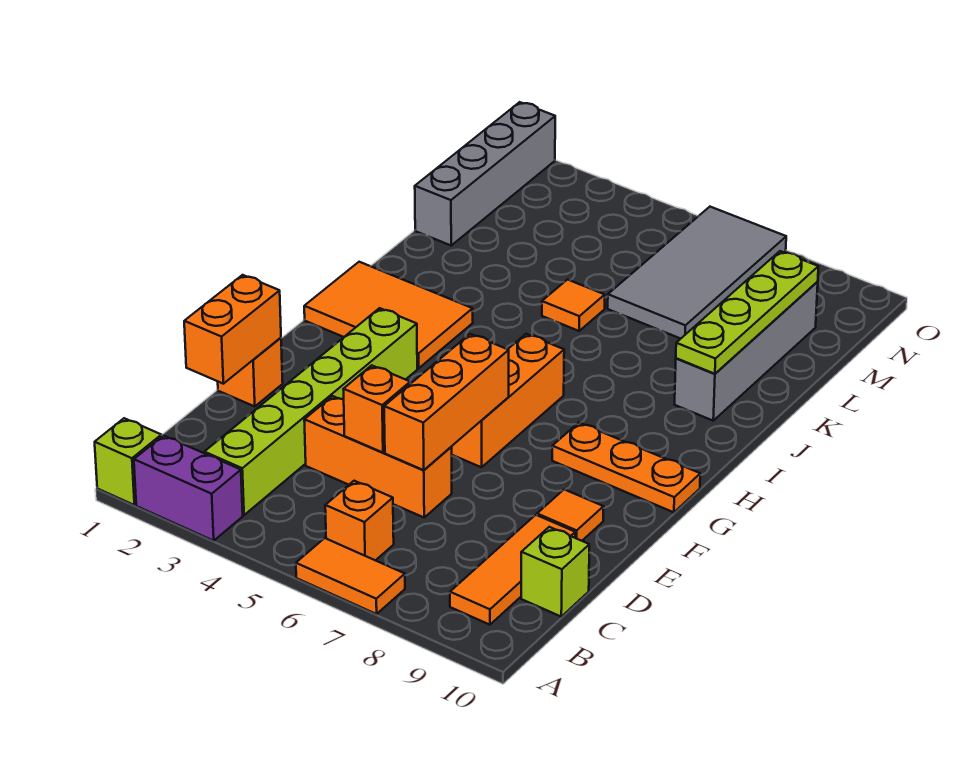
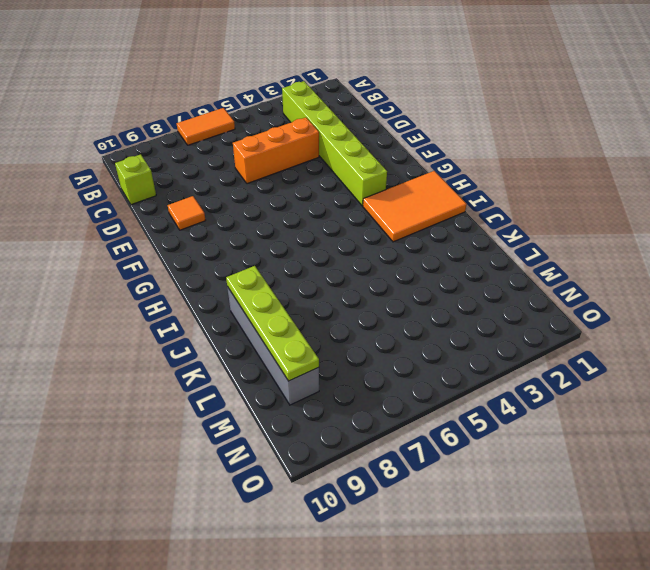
none -> lime brick A1 level 1
none -> purple brick A2:A3 level 1
none -> orange brick B6 level 1

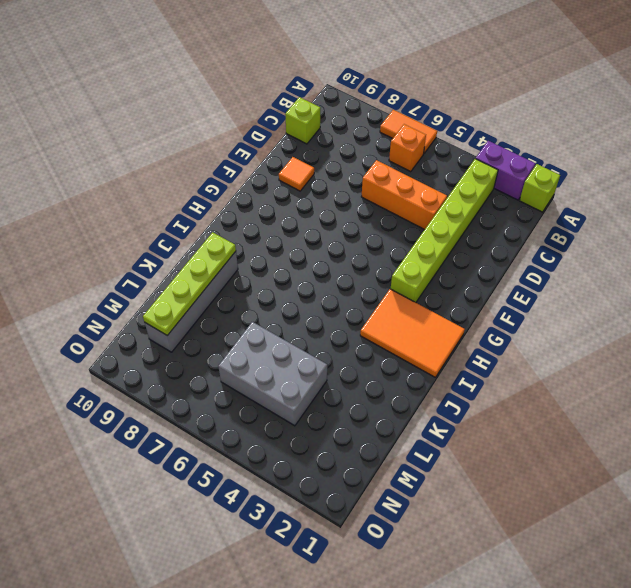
grey brick L4:M6 level 1 -> grey tile L6:O7 level 1
none -> orange tile B9:D9 level 1
none -> orange brick E1 level 1
none -> orange brick F6:H6 level 1

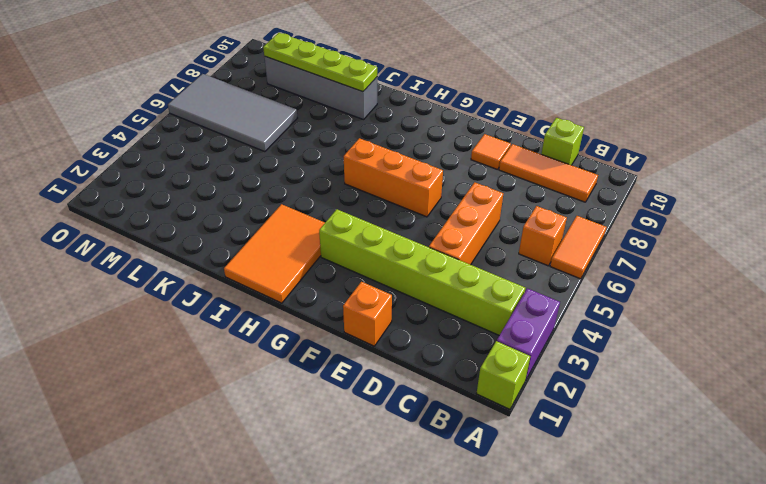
none -> orange plate G8:G10 level 1
none -> orange tile K5 level 1
none -> grey brick L1:O1 level 1

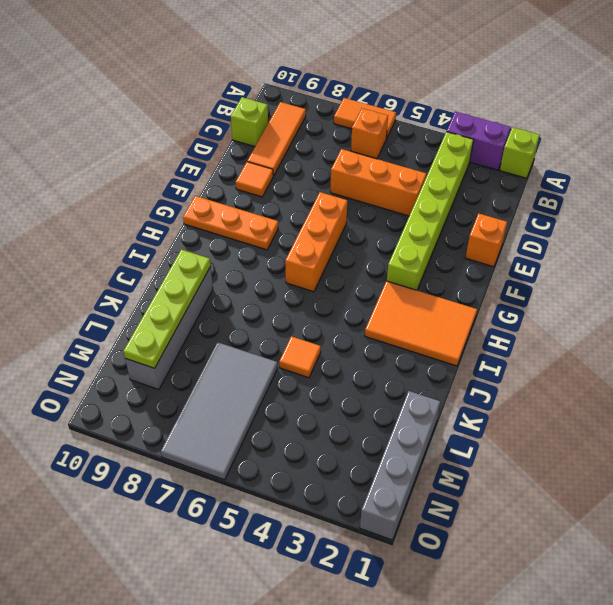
none -> orange brick D1:E1 level 2
none -> orange brick D5 level 2
none -> orange brick D6:F6 level 2

